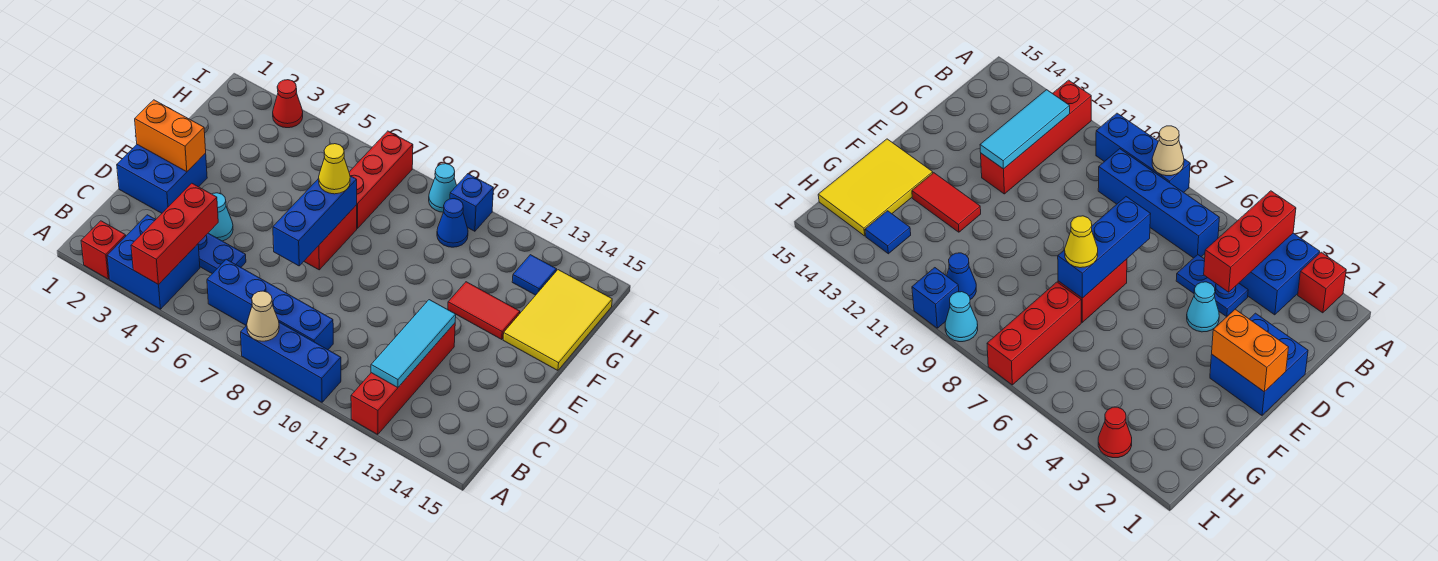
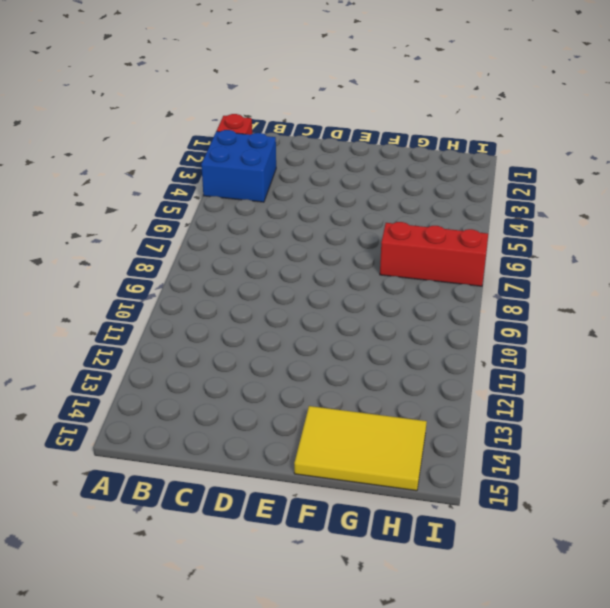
none -> blue brick A8:A10 level 1
none -> red brick A12:D12 level 1
none -> blue brick B6:B9 level 1

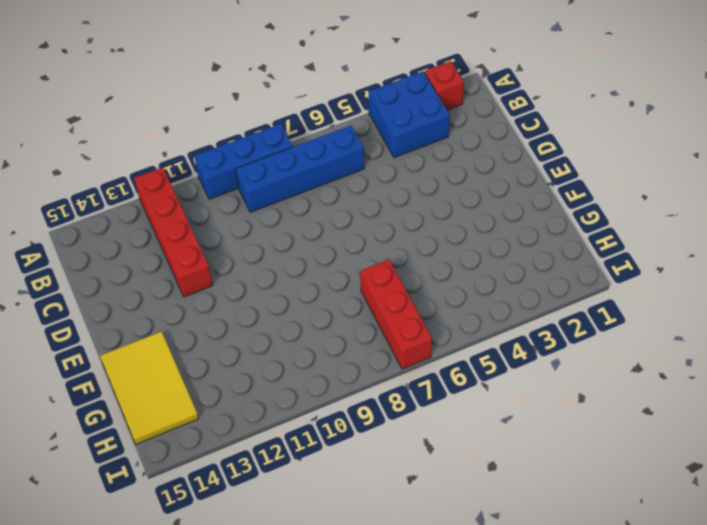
none -> blue plate C4:C5 level 1
none -> blue brick D1:E2 level 1
none -> cyan cone D4 level 1

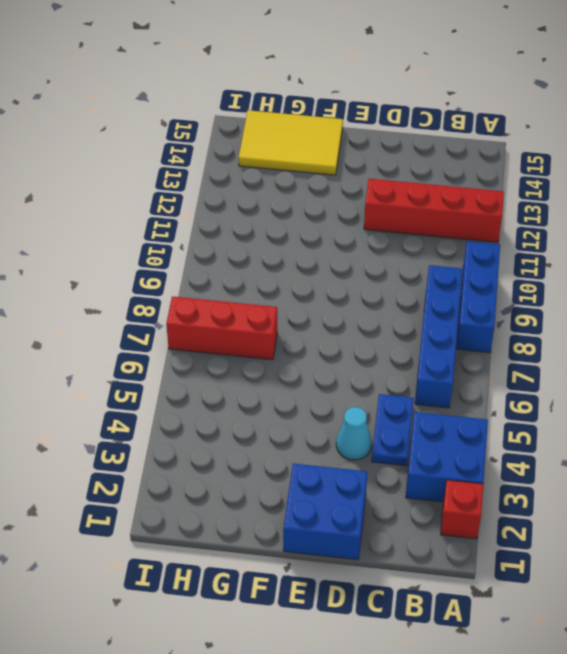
none -> red brick E7:F7 level 1
none -> red tile F12:F13 level 1
none -> blue cone H10 level 1

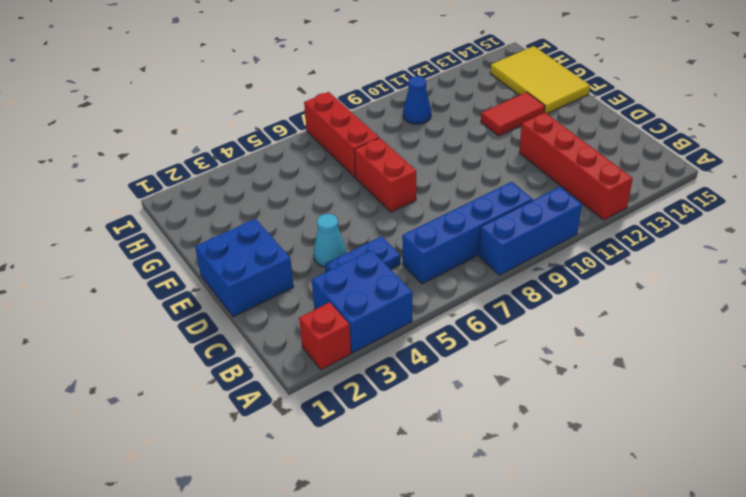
none -> blue tile H13 level 1
none -> red cone I3 level 1
none -> cyan cone I9 level 1

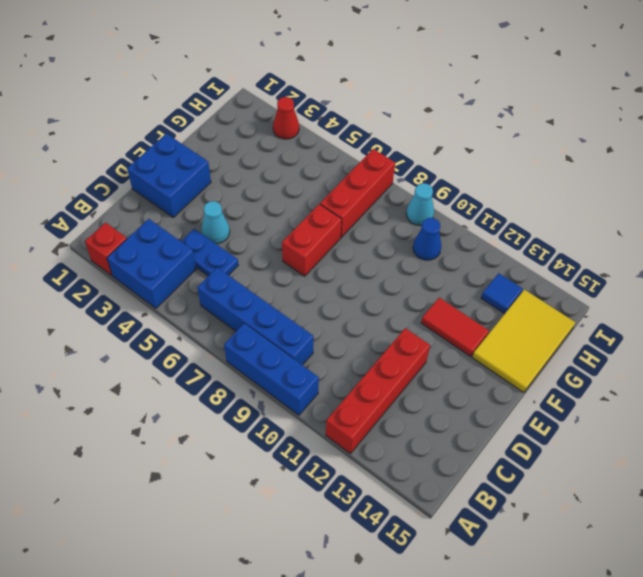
none -> blue brick I10 level 1
none -> red brick A4:C4 level 2
none -> tan cone A8 level 2

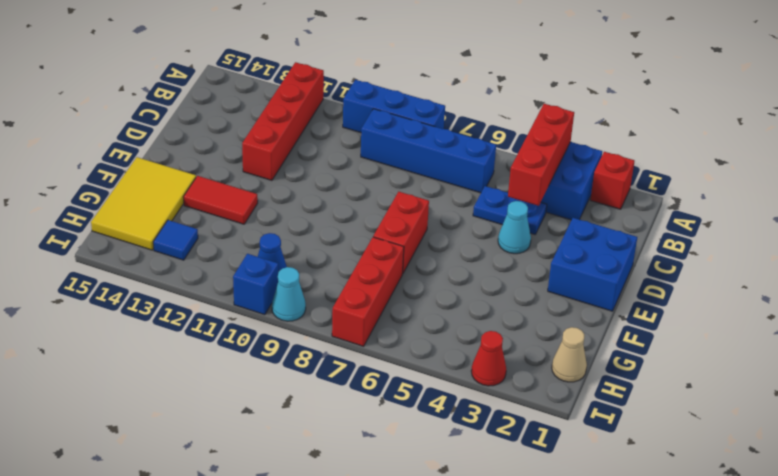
tan cone H1 level 1 -> tan cone A8 level 2
none -> cyan tile B12:D12 level 2
none -> blue brick D7:F7 level 2
none -> orange brick E1:E2 level 2

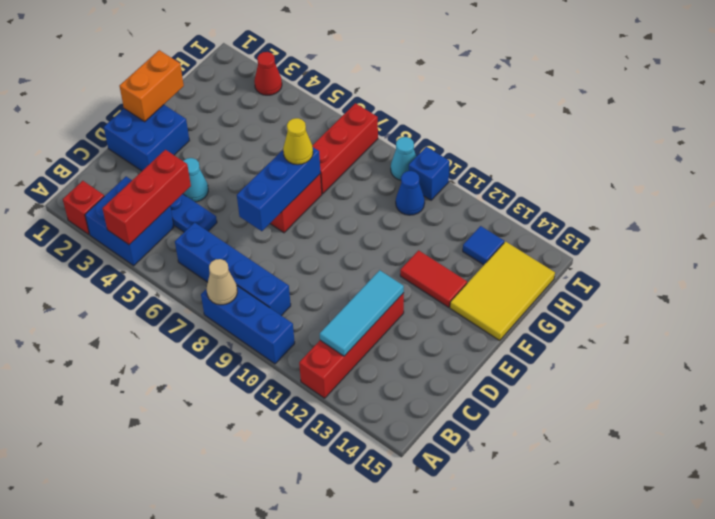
orange brick E1:F1 level 2 -> orange brick E1:E2 level 2

